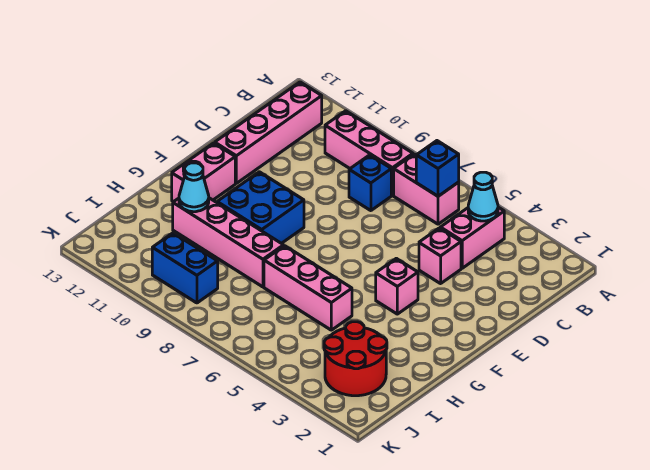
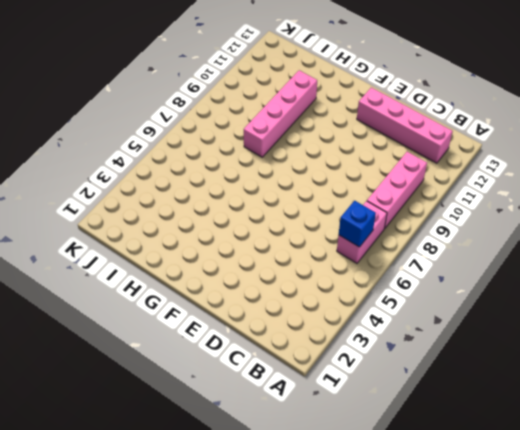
none -> pink brick B4:C4 level 1
none -> blue brick C8 level 1
none -> pink brick D4 level 1

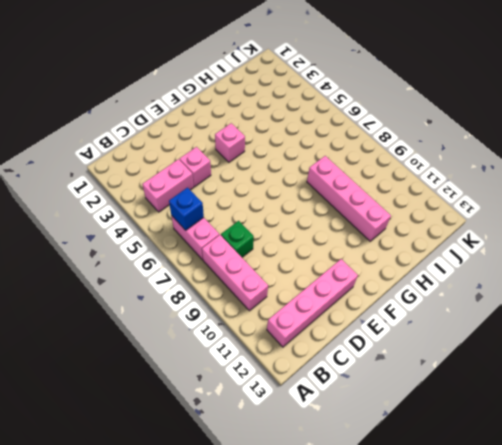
green brick C8 level 1 -> blue brick C8 level 1
none -> blue brick F9:G10 level 1
none -> pink brick F12:G12 level 1
none -> pink brick H5:H7 level 1

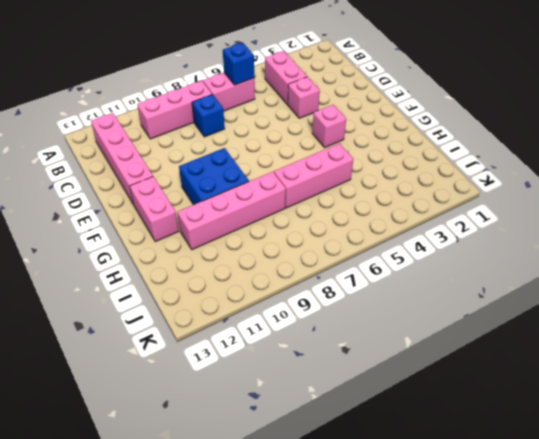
none -> red round brick I2:J3 level 1
none -> blue brick J9:J10 level 1
none -> cyan cone B4 level 2

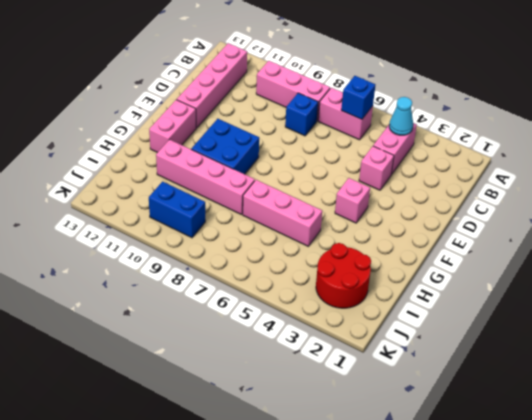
none -> cyan cone H11 level 2

